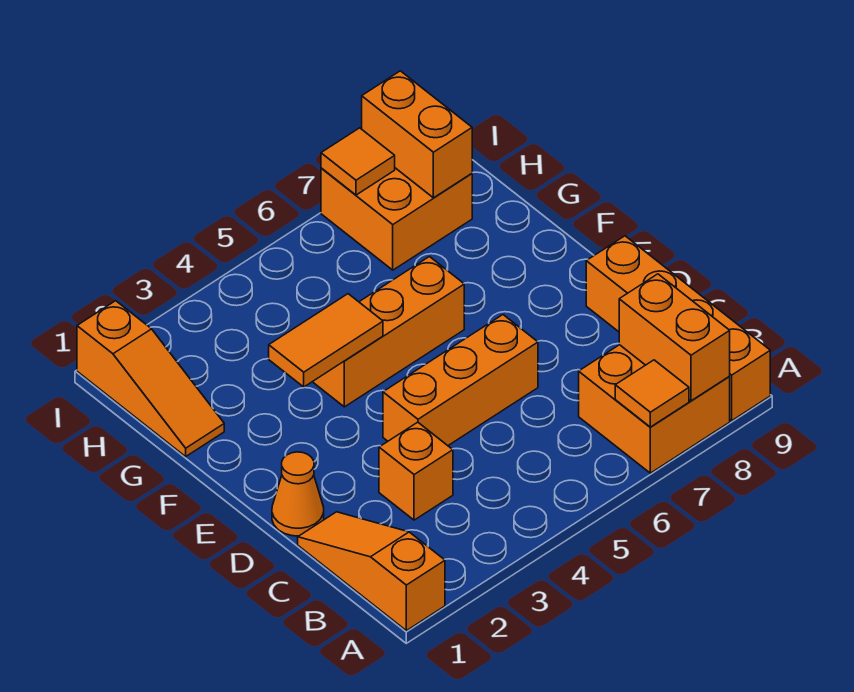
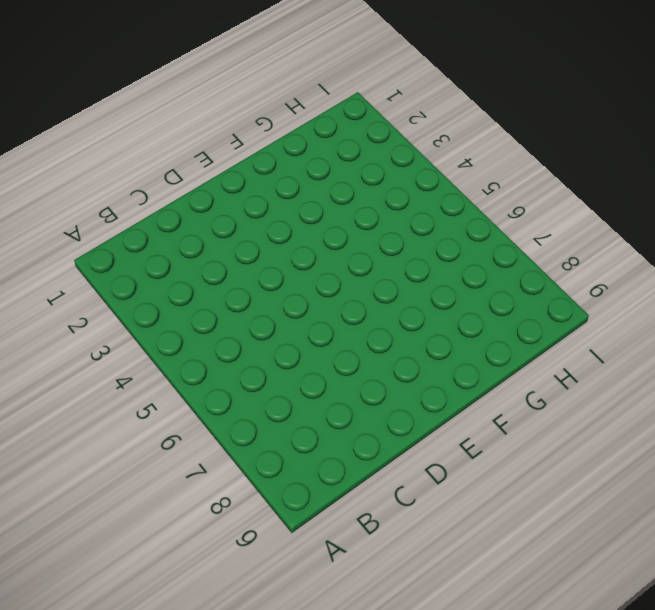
none -> orange slope A1:C1 level 1 top A
none -> orange brick A7:B8 level 1
none -> orange brick A9:D9 level 1

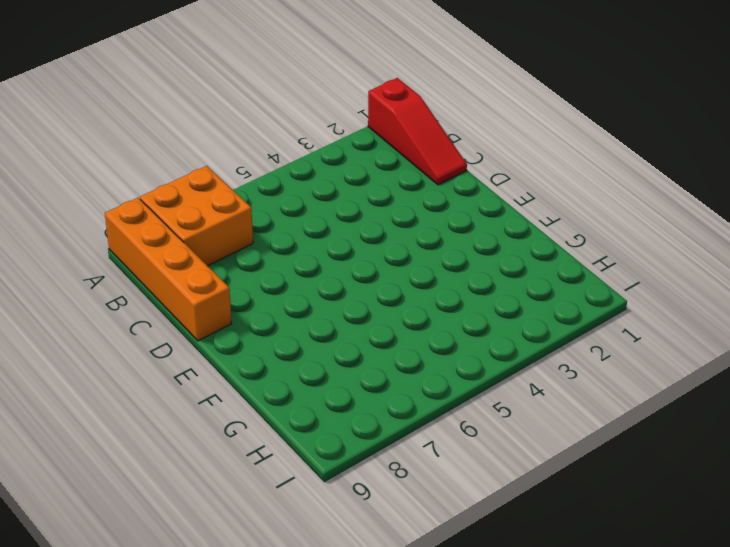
red slope A1:C1 level 1 top A -> orange slope A1:C1 level 1 top A
none -> orange brick C3 level 1
none -> orange cone D1 level 1
none -> orange brick D4:D6 level 1

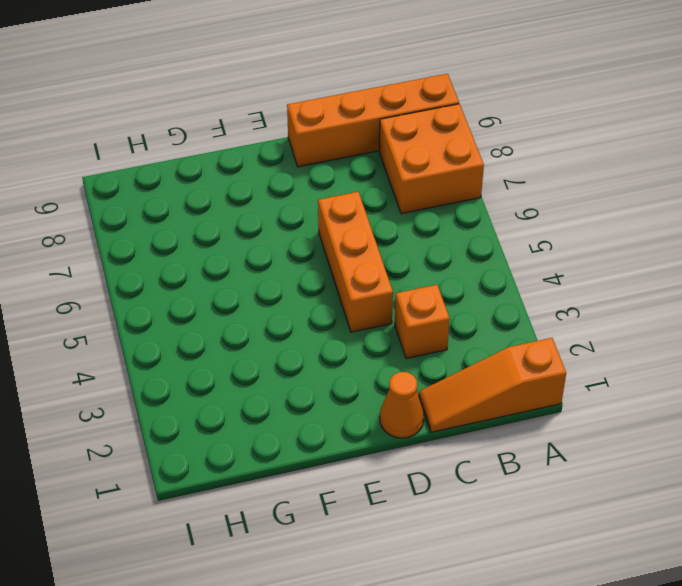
none -> orange brick F4:F6 level 1
none -> orange slope G1:I1 level 1 top I
none -> orange brick H7:I8 level 1

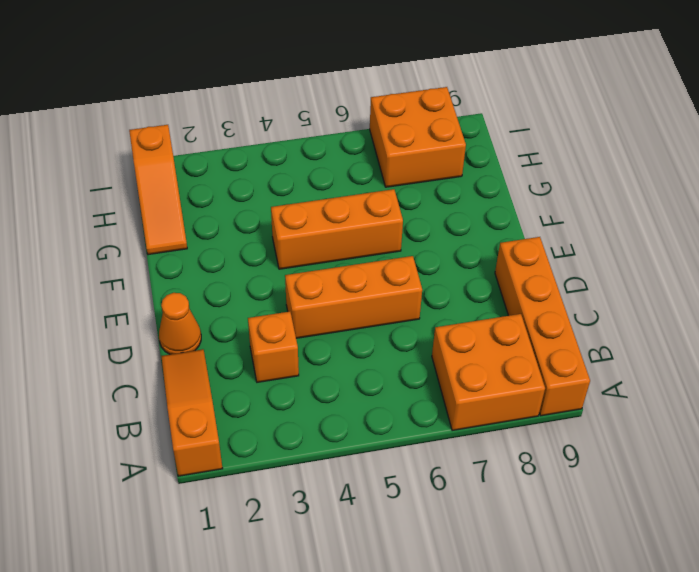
none -> orange tile A7 level 2
none -> orange brick A8:B8 level 2
none -> orange tile F3:F4 level 2

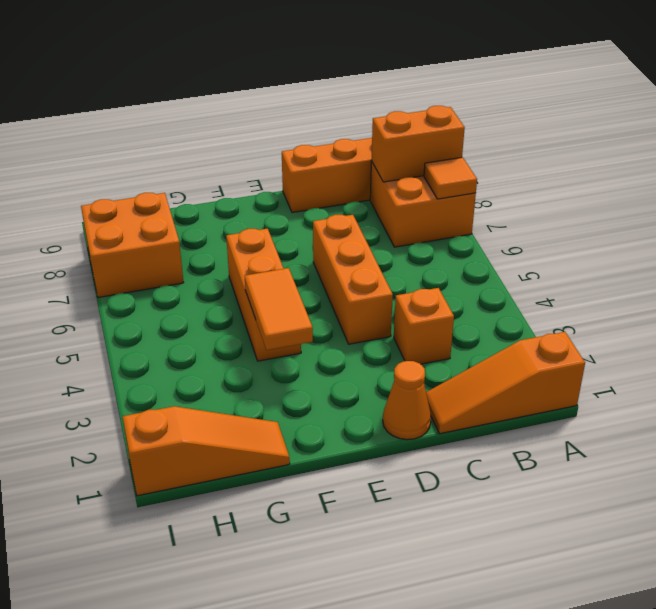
none -> orange brick H8:I8 level 2
none -> orange tile I7 level 2

